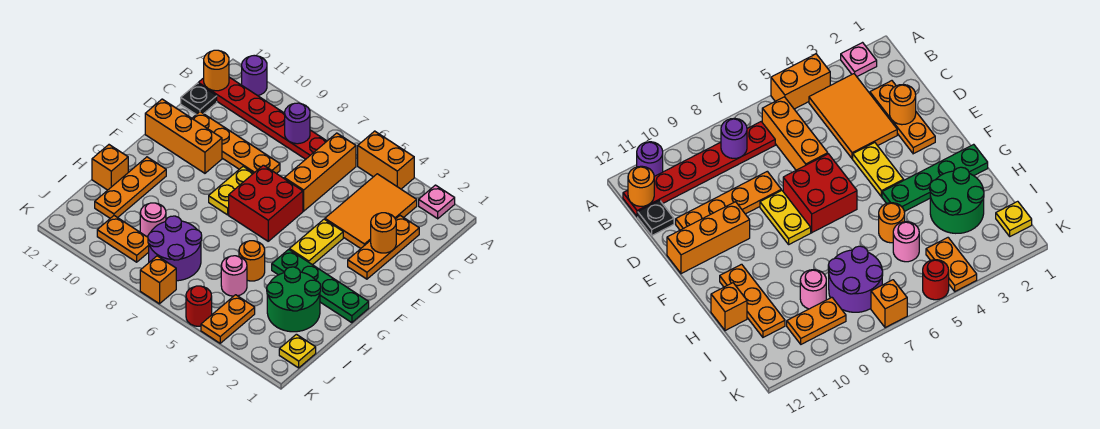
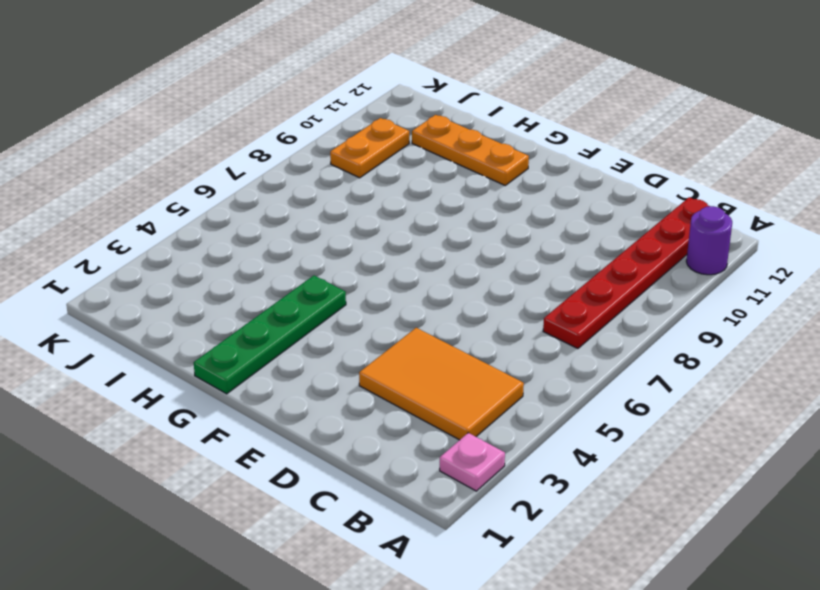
none -> orange brick A4:A5 level 1
none -> orange brick B6:D6 level 1
none -> orange plate C2:E2 level 1

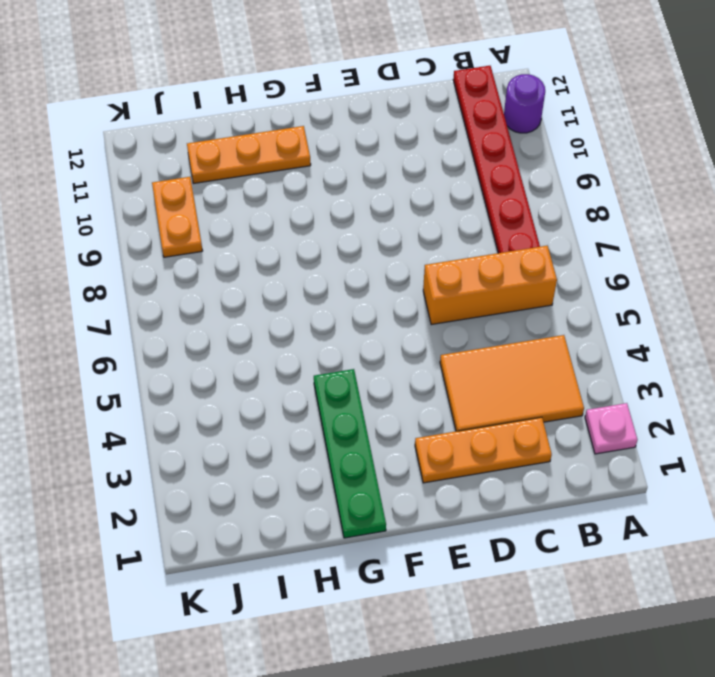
none -> orange brick A4:A5 level 1
none -> black plate C12 level 1
none -> orange plate D8:D11 level 1

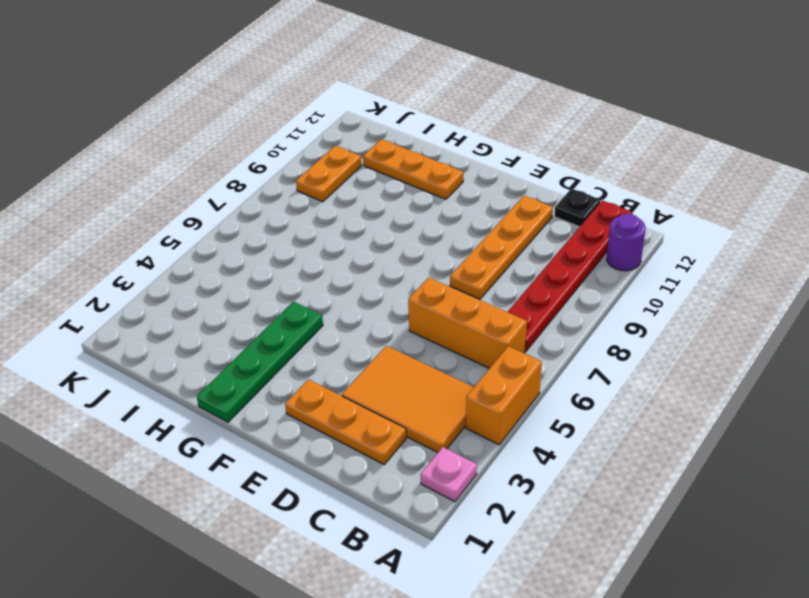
none -> yellow plate E4:F4 level 1
none -> red brick E6:F7 level 1
none -> yellow plate E8:F8 level 1

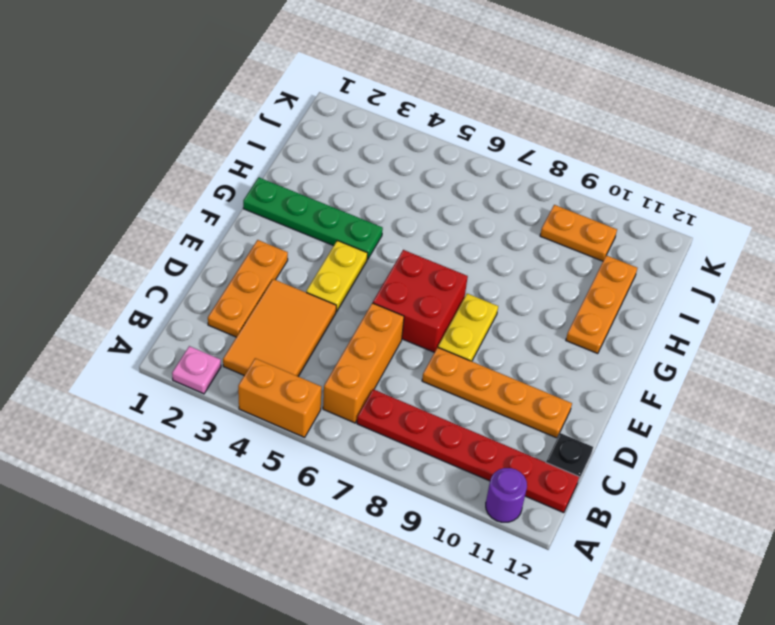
none -> orange brick E10:E12 level 1
none -> green round brick H2:I3 level 1
none -> orange round brick H5 level 1

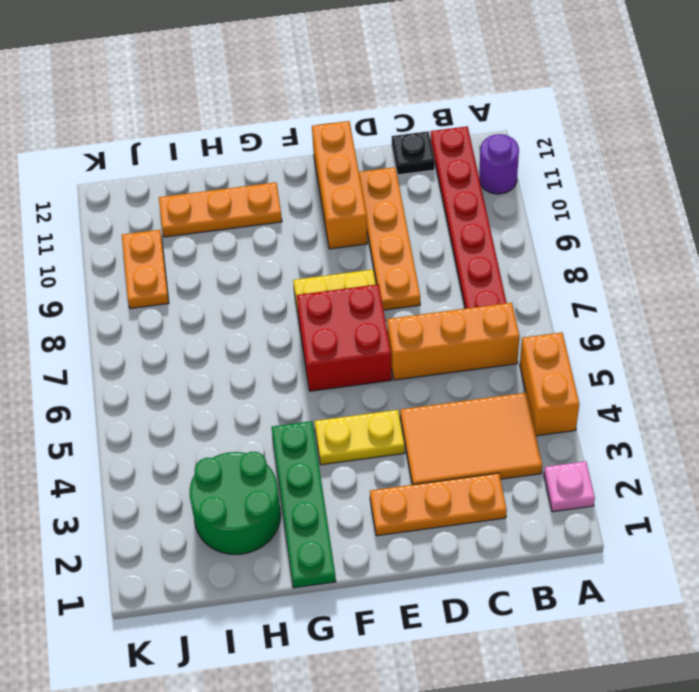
none -> orange round brick H5 level 1
none -> orange brick H12 level 1
none -> pink round brick I5 level 1

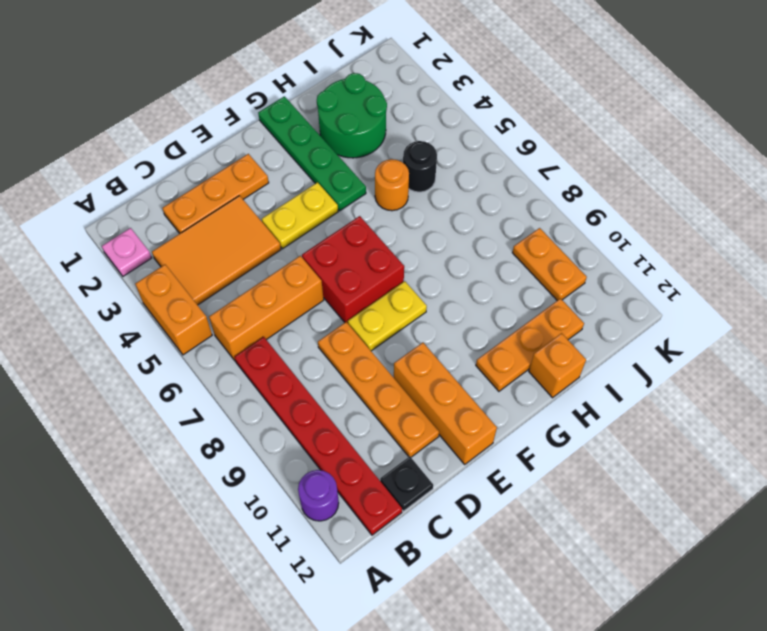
black round brick I5 level 1 -> pink round brick I5 level 1
none -> purple round brick I7:J8 level 1
none -> pink round brick I9 level 1
none -> yellow plate J1 level 1

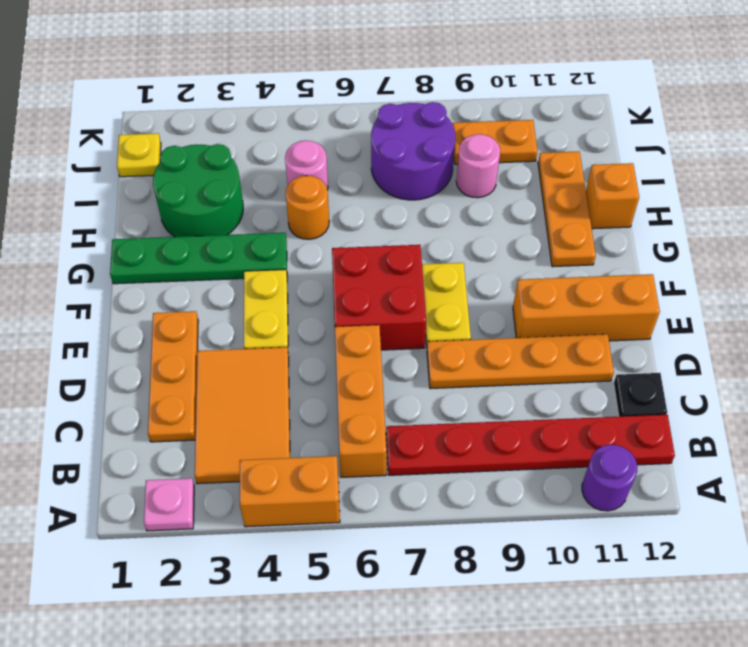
none -> orange plate J4:K4 level 1
none -> red round brick K5 level 1
none -> orange brick K7 level 1

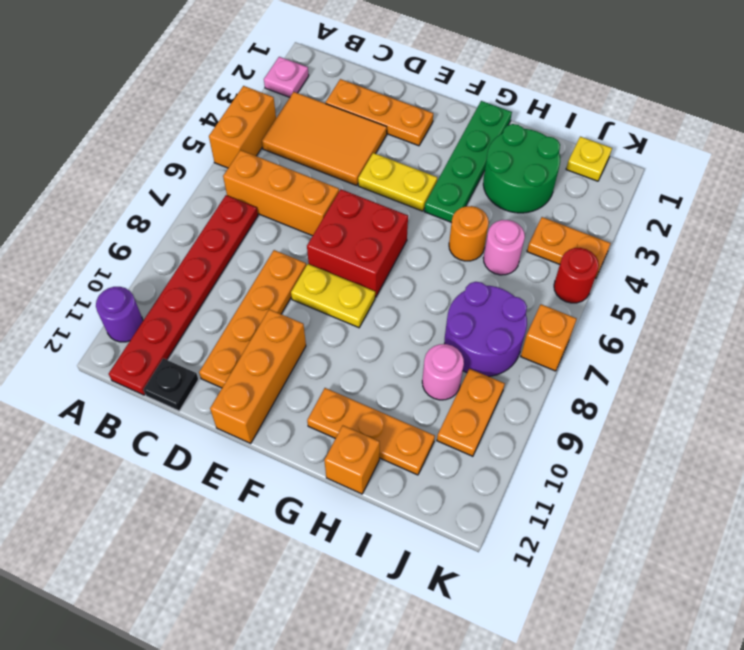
none -> purple round brick B8 level 2
none -> orange round brick B12 level 2
none -> orange round brick D2 level 2

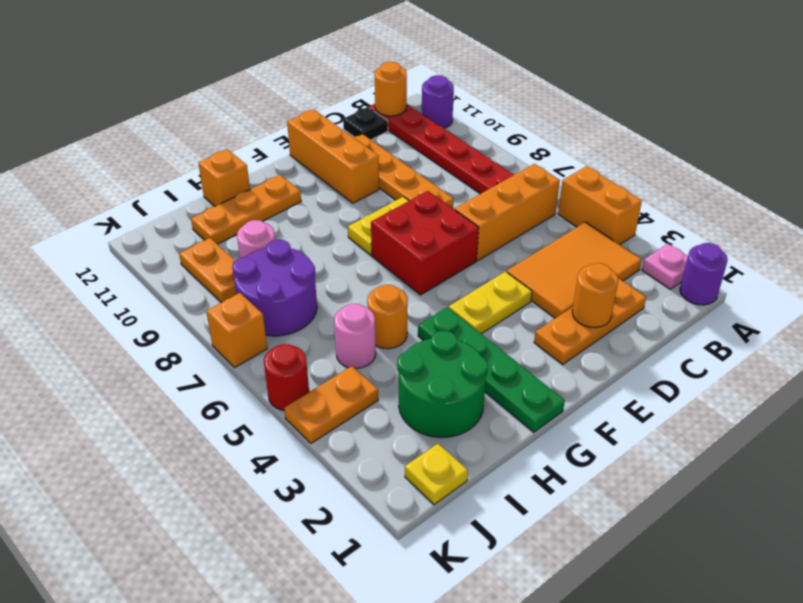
purple round brick A1 level 1 -> purple round brick B8 level 2

